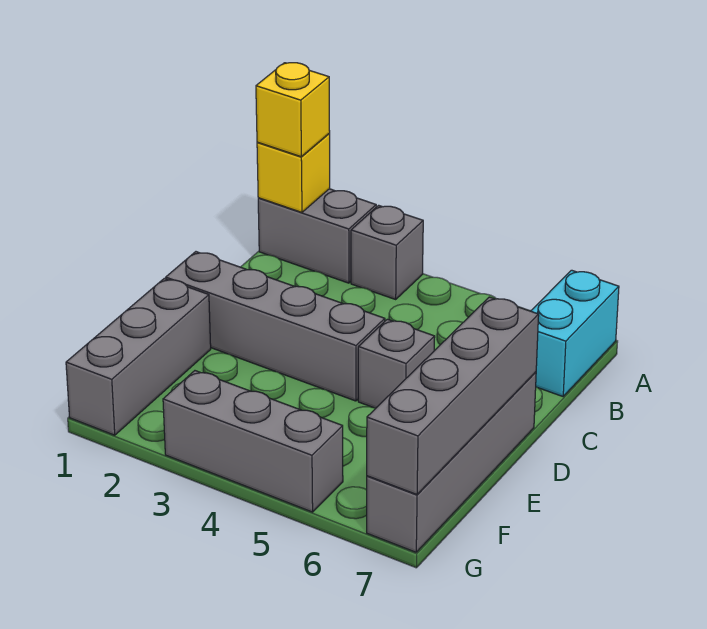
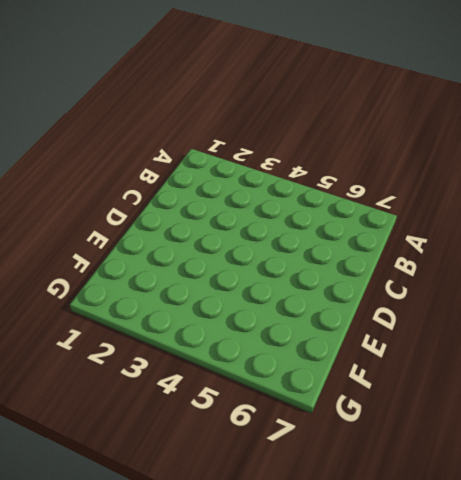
none -> grey brick A1:A2 level 1
none -> grey brick A3 level 1

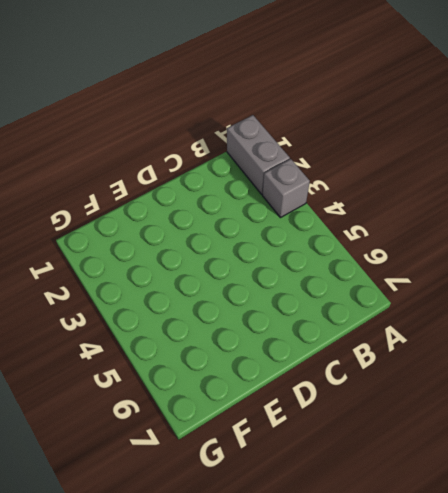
none -> cyan brick A7:B7 level 1
none -> grey brick D1:D4 level 1

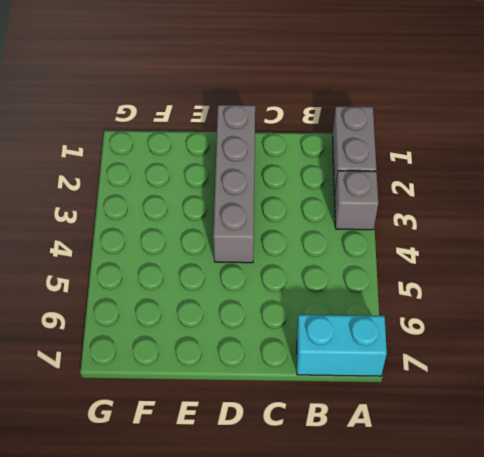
none -> grey brick D5 level 1
none -> grey brick D7:G7 level 1

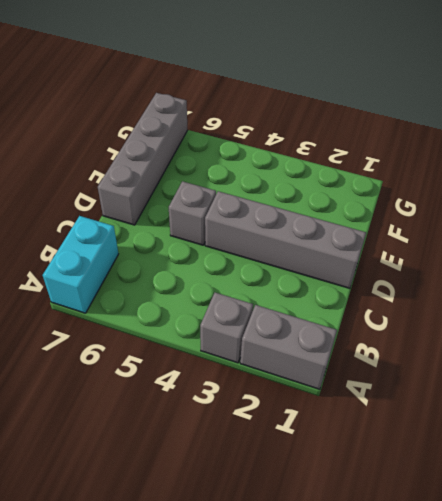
none -> grey brick E1:G1 level 1
none -> grey brick G3:G5 level 1

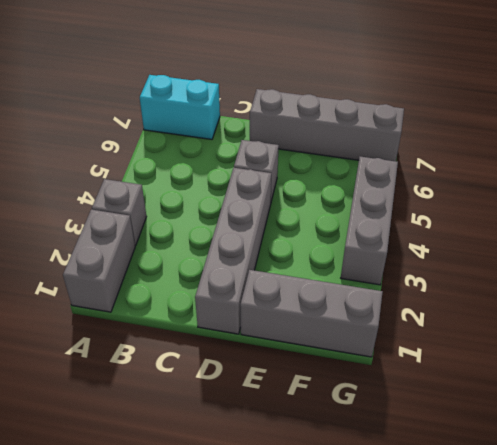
none -> yellow brick A1 level 2
none -> grey brick D7:G7 level 2

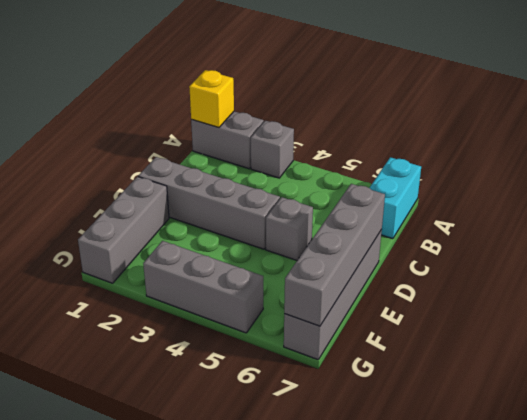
none -> yellow brick A1 level 3

